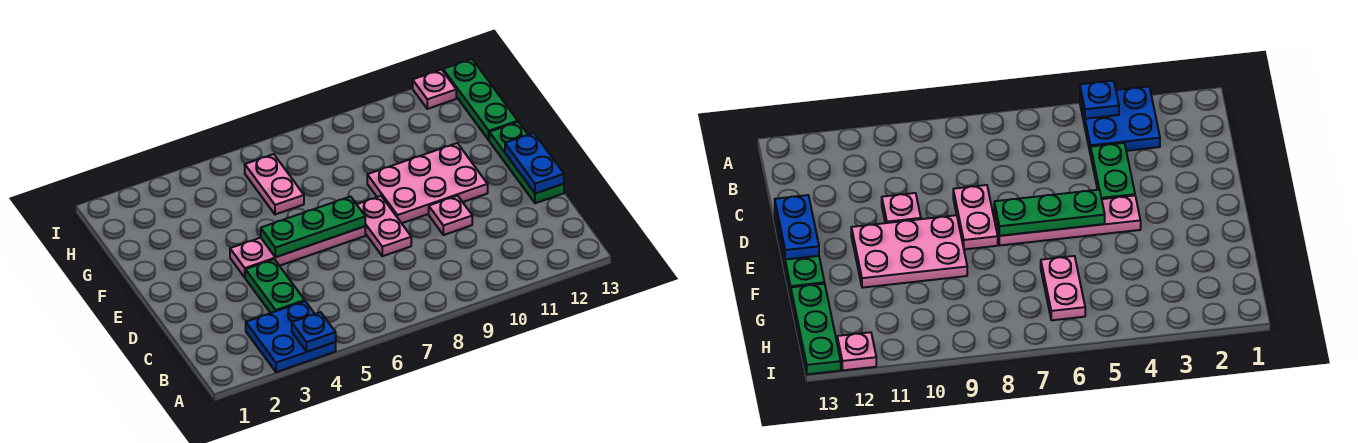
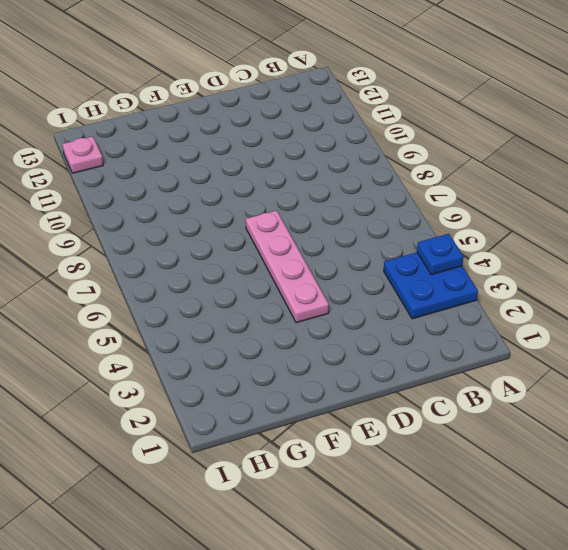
none -> green plate C4:D4 level 1
none -> pink plate D8:E8 level 1
none -> pink plate D10 level 1

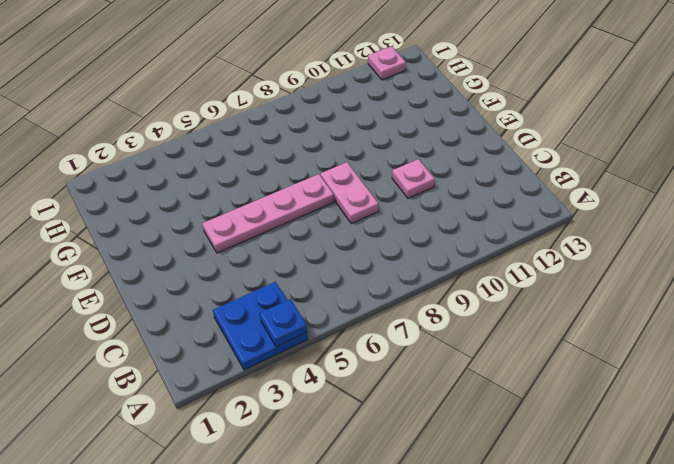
none -> green plate C4:D4 level 1
none -> green plate D13:F13 level 1
none -> pink plate E9:F11 level 1

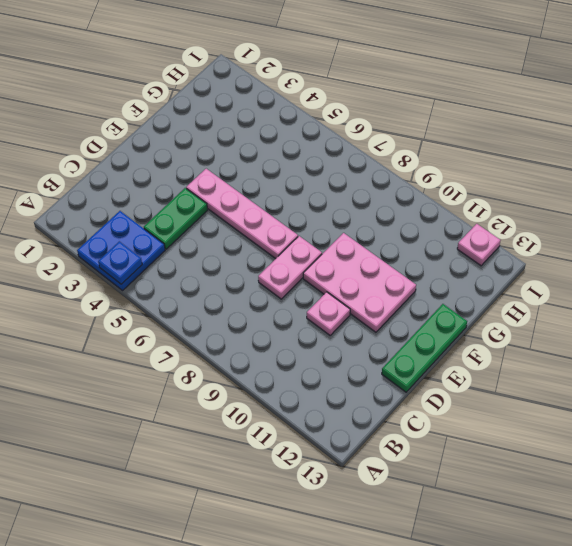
none -> pink plate G6:H6 level 1
none -> green plate G13:I13 level 1
none -> blue plate D13:E13 level 2

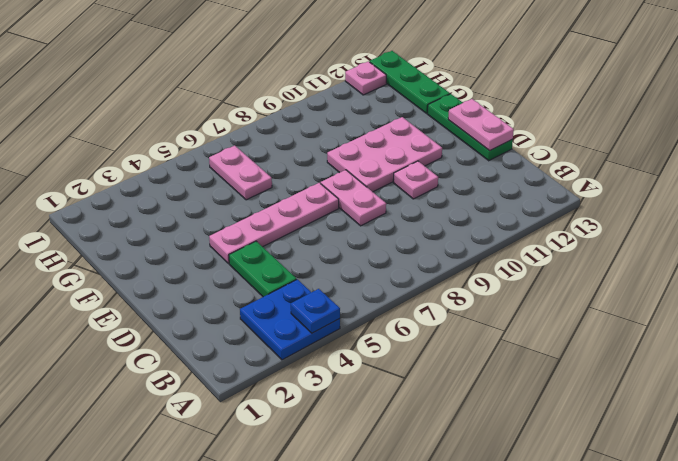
pink plate D13:E13 level 2 -> blue plate D13:E13 level 2
none -> green plate E5:E7 level 2

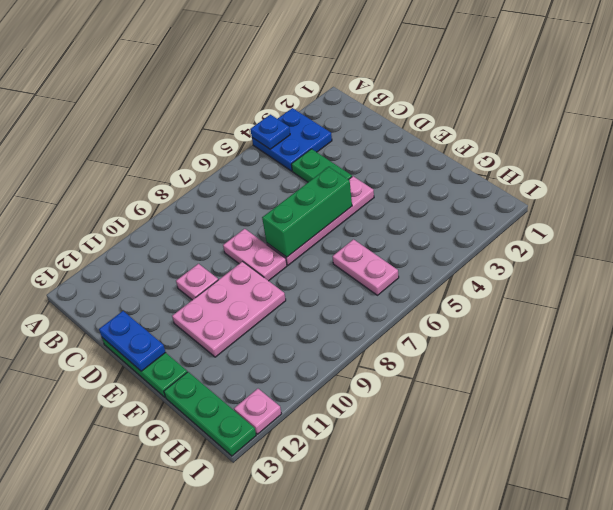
green brick E5:E7 level 2 -> green plate E5:E7 level 2

